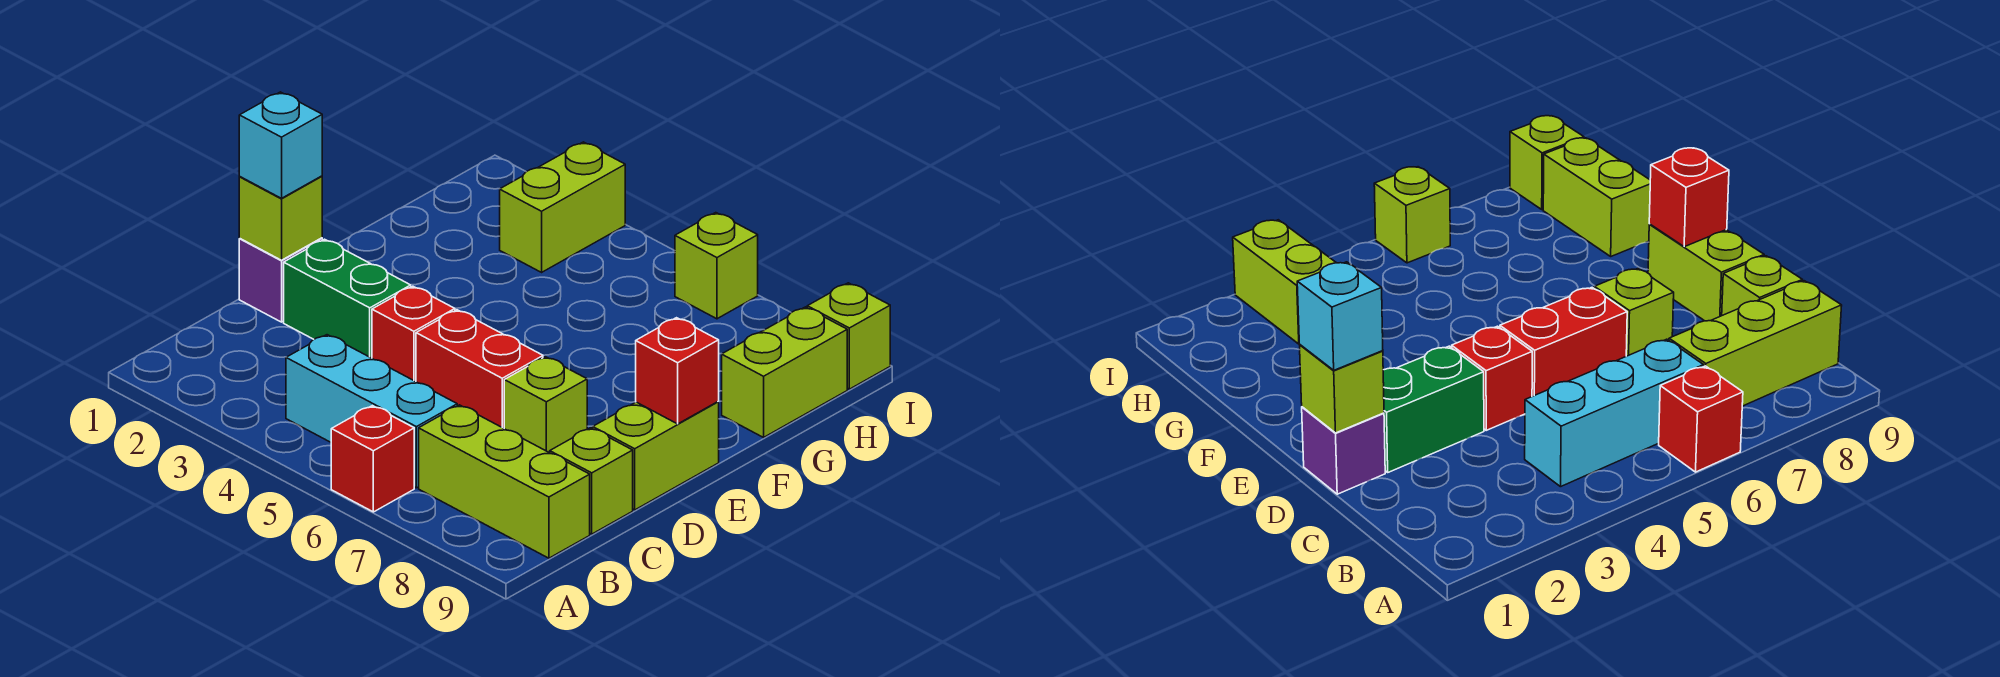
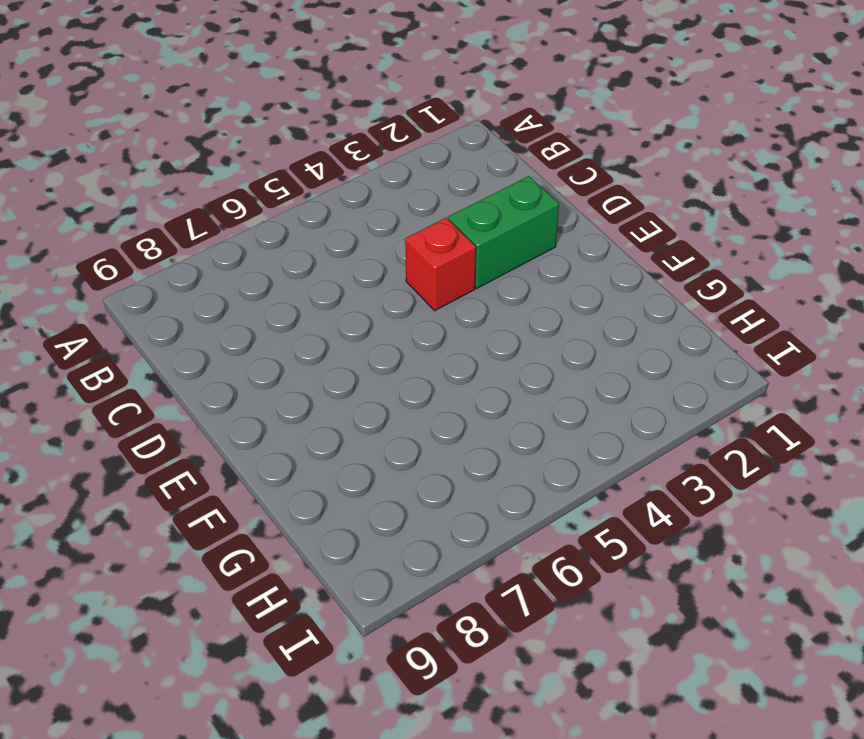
none -> red brick A6 level 1
none -> cyan brick B4:B6 level 1
none -> lime brick B7:B9 level 1

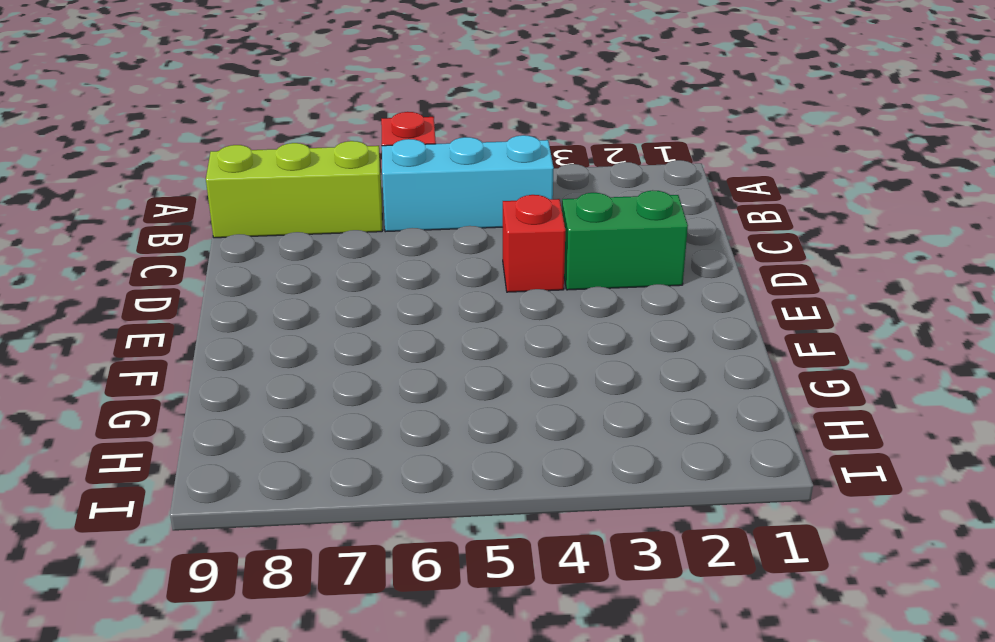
none -> lime brick C9 level 1
none -> purple brick D1 level 1
none -> red brick D5:D6 level 1

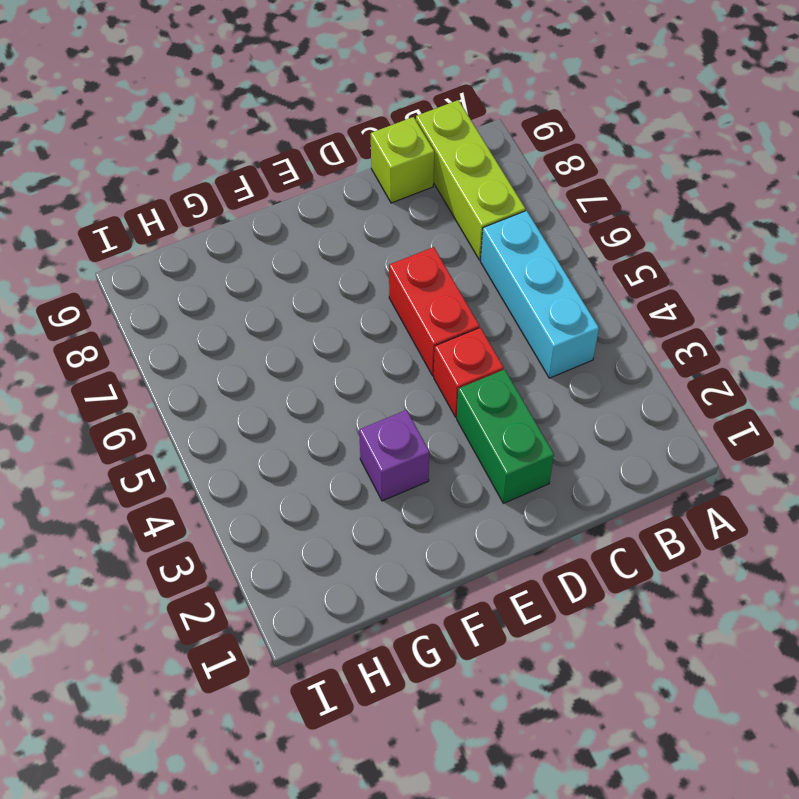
purple brick F3 level 1 -> purple brick D1 level 1
none -> red brick A6 level 1
none -> lime brick D7 level 1
none -> lime brick D9:E9 level 1

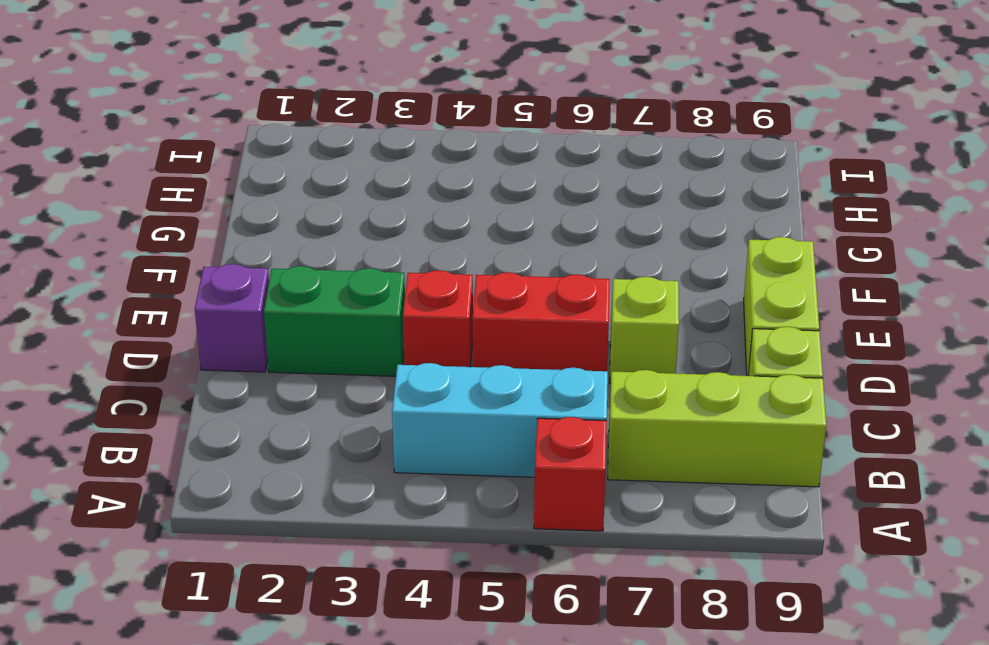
none -> lime brick G9:H9 level 1
none -> lime brick H3:I3 level 1
none -> lime brick I6 level 1

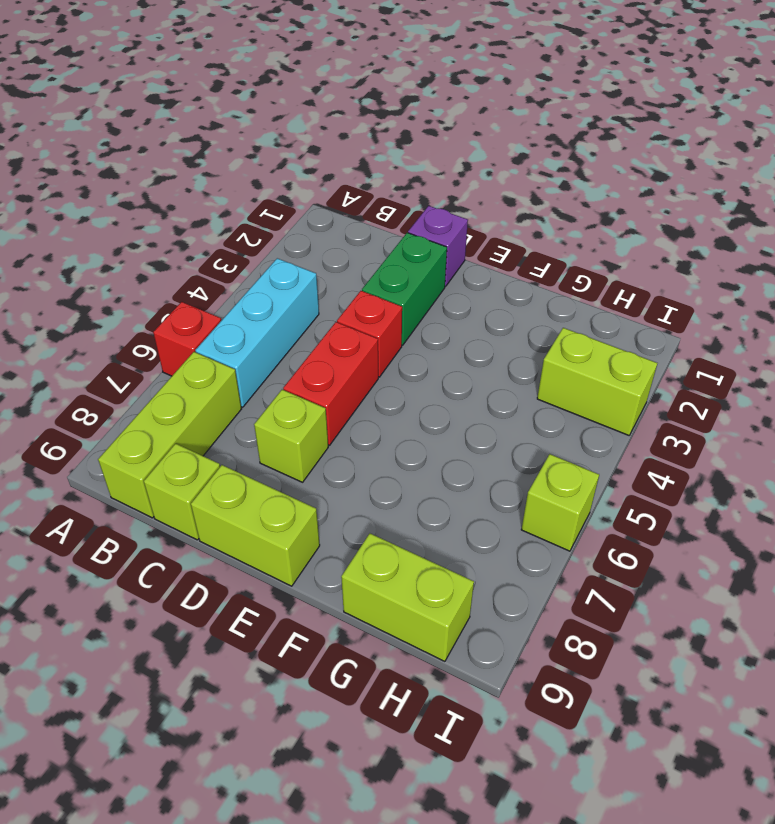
none -> lime brick I9 level 1
none -> lime brick D1 level 2
none -> red brick E9 level 2

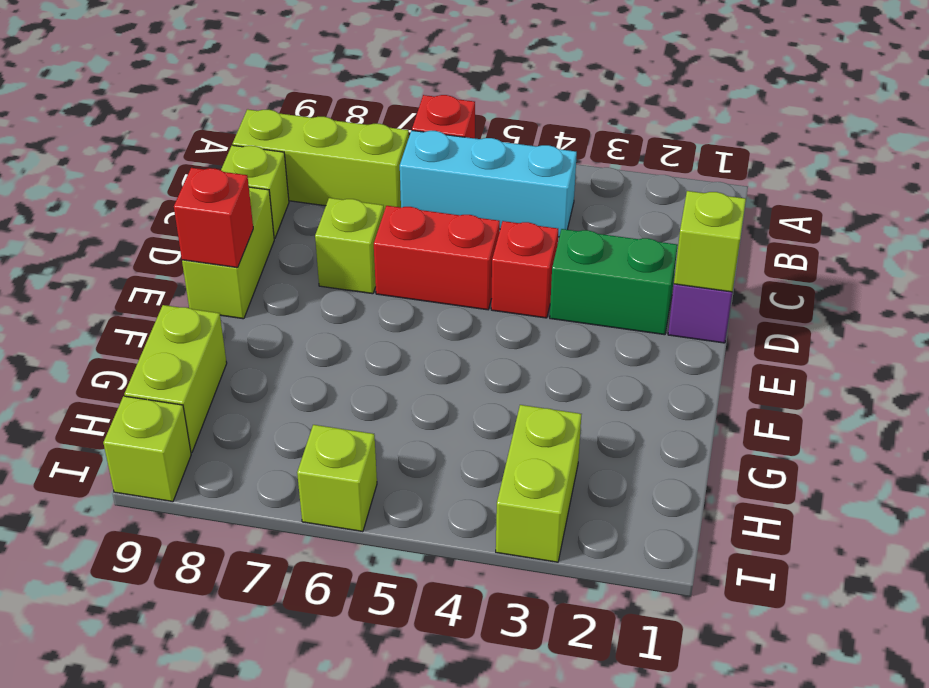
none -> cyan brick D1 level 3

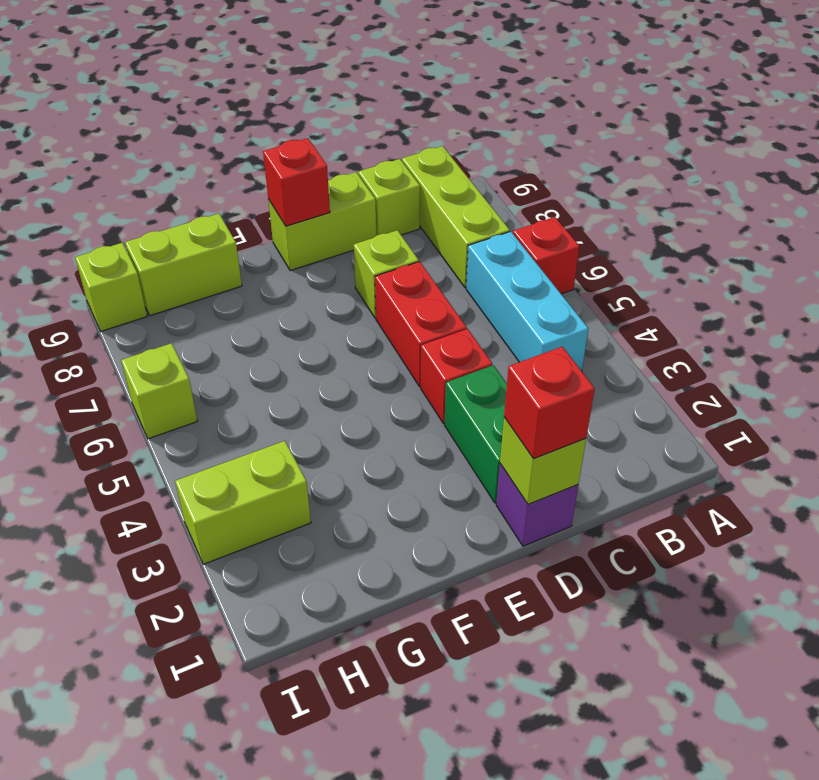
red brick D1 level 3 -> cyan brick D1 level 3

